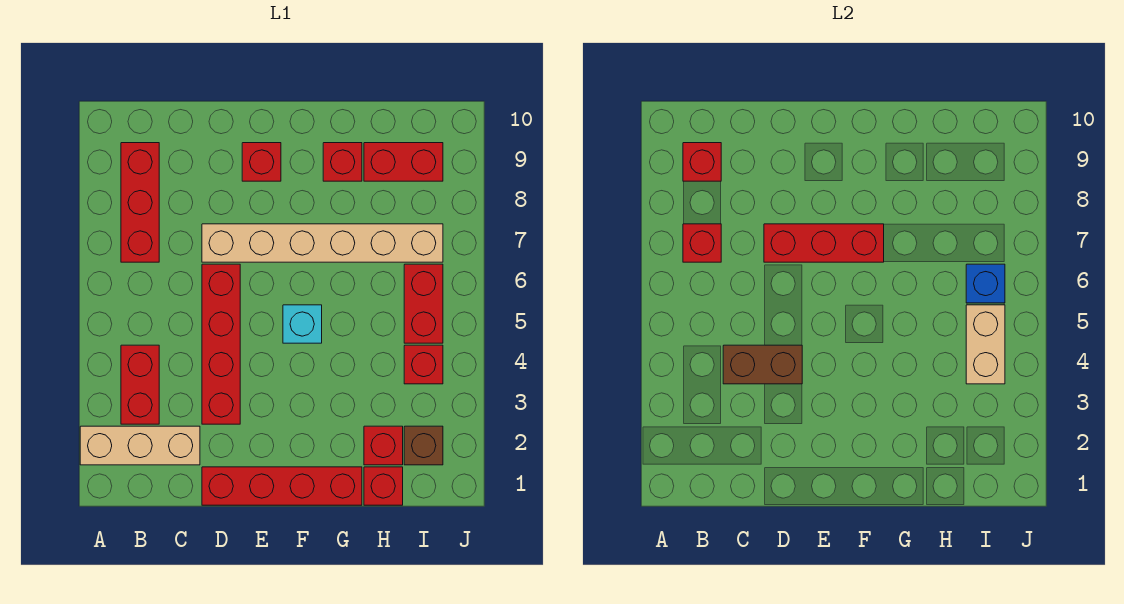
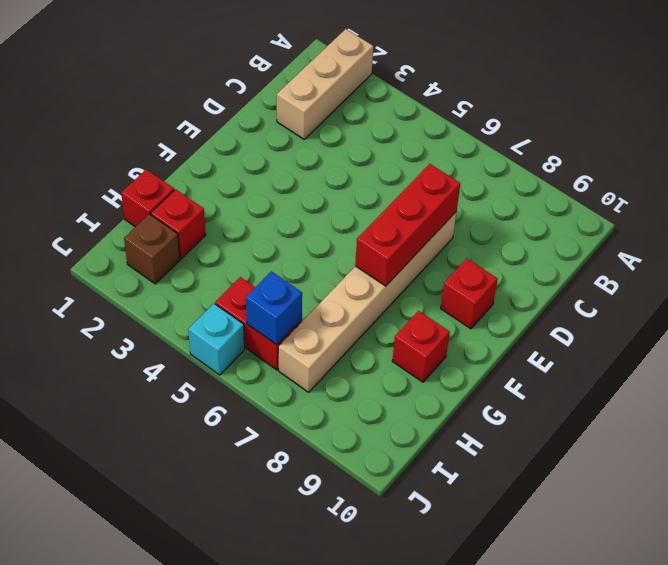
cyan brick J5 level 1 -> cyan brick F5 level 1
none -> red brick B3:B4 level 1
none -> red brick B7:B9 level 1
none -> red brick D1:G1 level 1

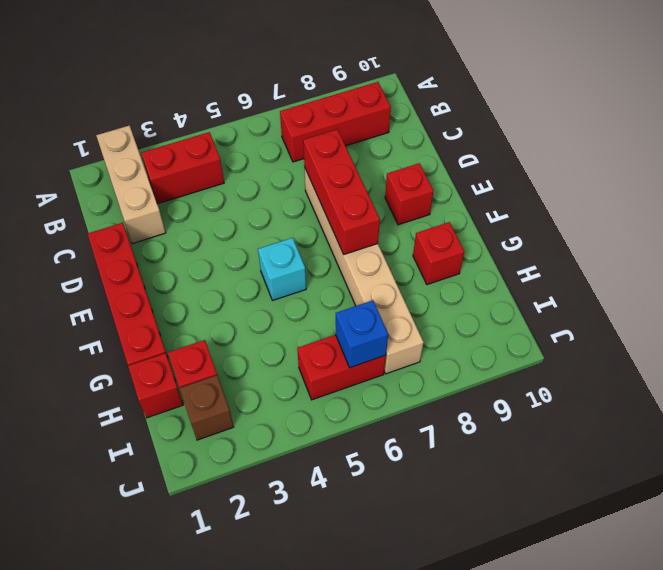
none -> red brick D3:D6 level 1
none -> red brick H9:I9 level 1
none -> red brick I4 level 1

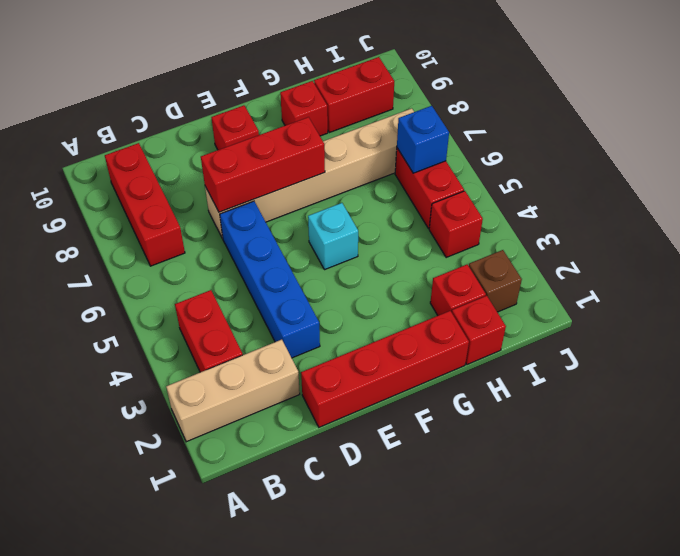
blue brick D3:D6 level 1 -> red brick D3:D6 level 1
none -> red brick B7 level 2
none -> red brick B9 level 2
none -> brown brick C4:D4 level 2

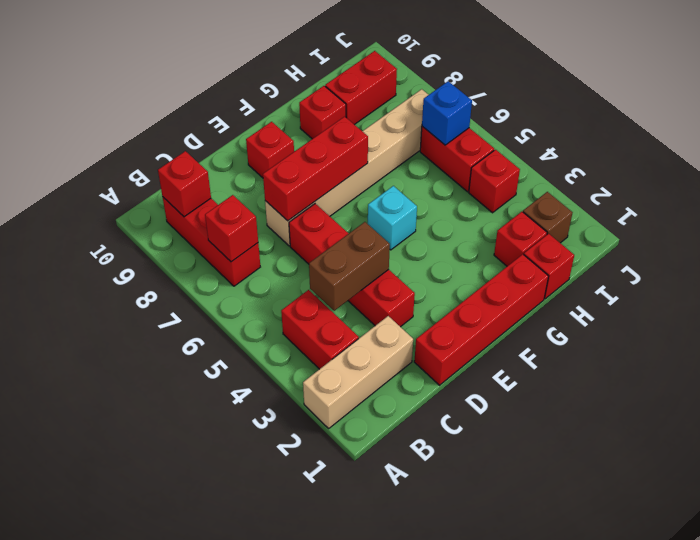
none -> tan brick I4:I5 level 2

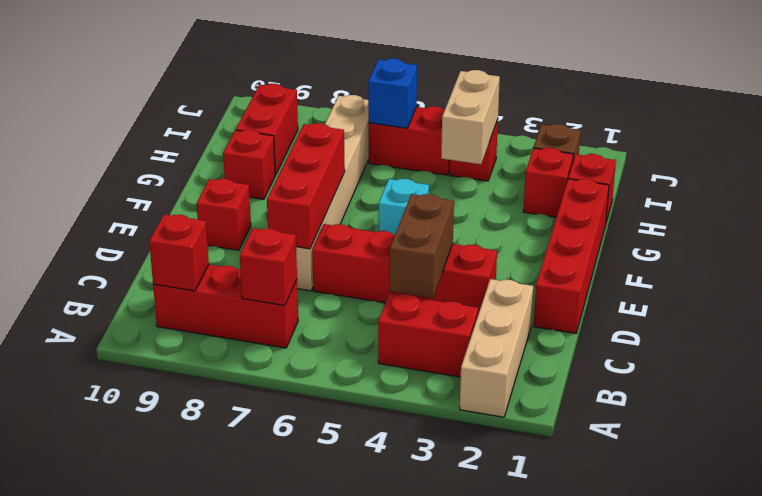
tan brick H4:I4 level 2 -> tan brick I4:I5 level 2

